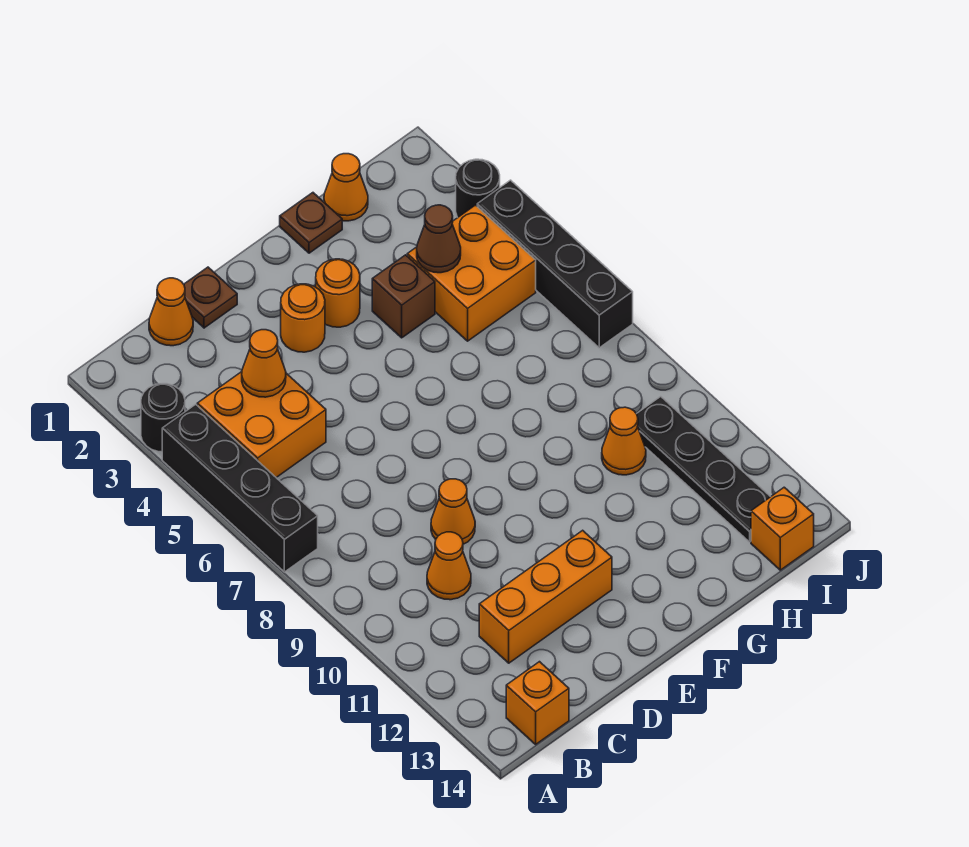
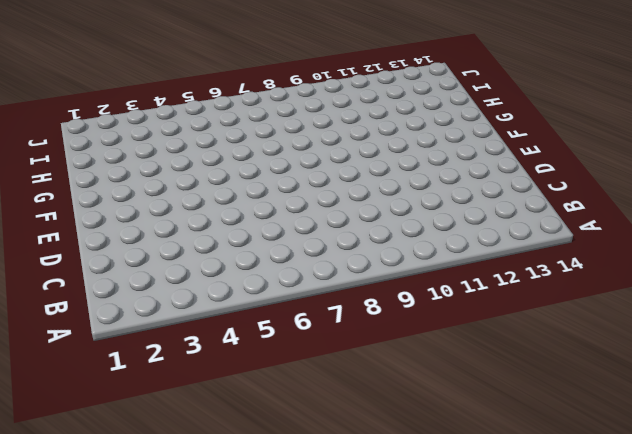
none -> black round brick A3 level 1
none -> black brick A4:A7 level 1
none -> orange brick B4:C5 level 1

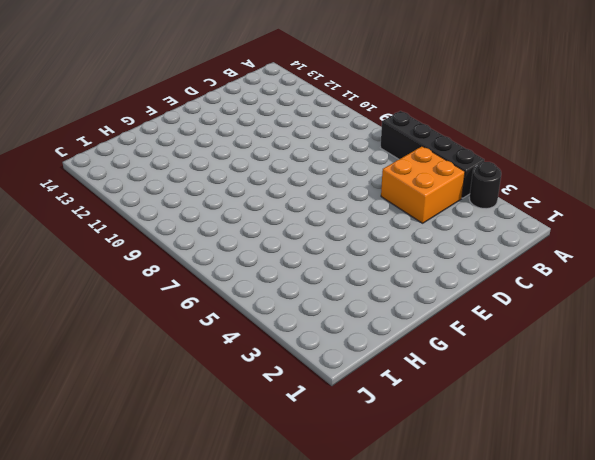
none -> orange brick B14 level 1
none -> orange cone C1 level 1
none -> orange cone C10 level 1

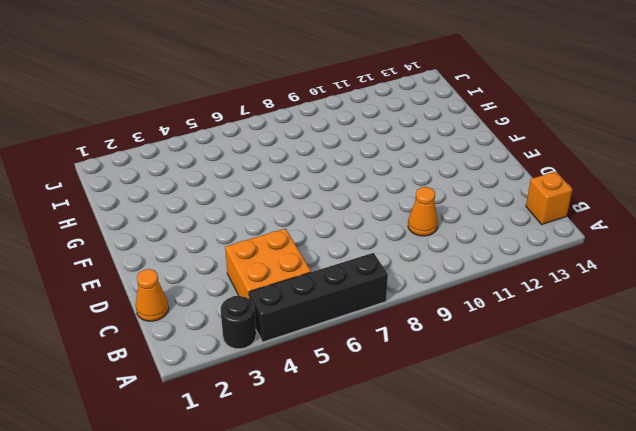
none -> orange brick C12:E12 level 1
none -> brown plate D1 level 1
none -> orange cone D9 level 1

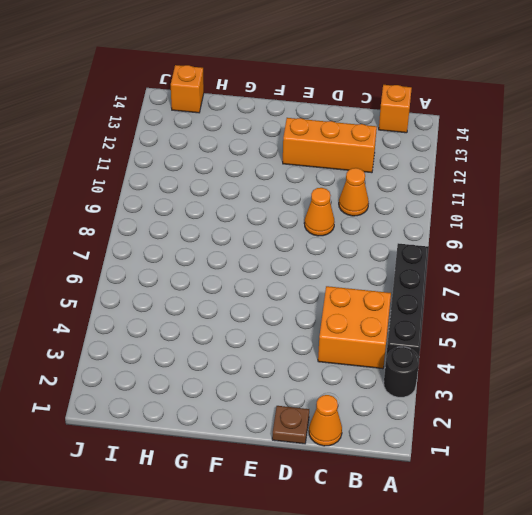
none -> orange round brick E3 level 1
none -> orange round brick F3 level 1
none -> brown plate G1 level 1

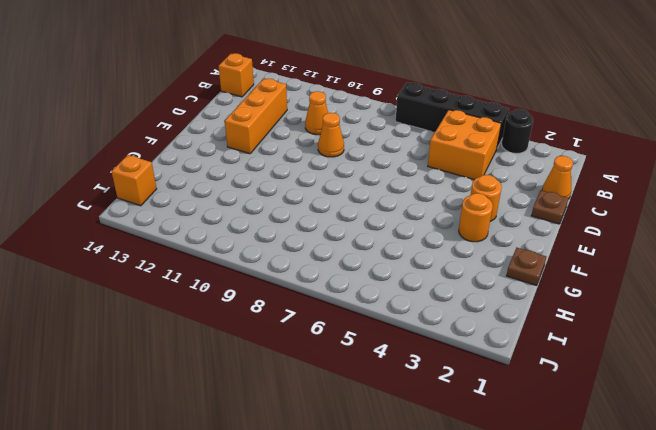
none -> brown brick G4 level 1
none -> orange cone H1 level 1
none -> orange brick H4:I5 level 1

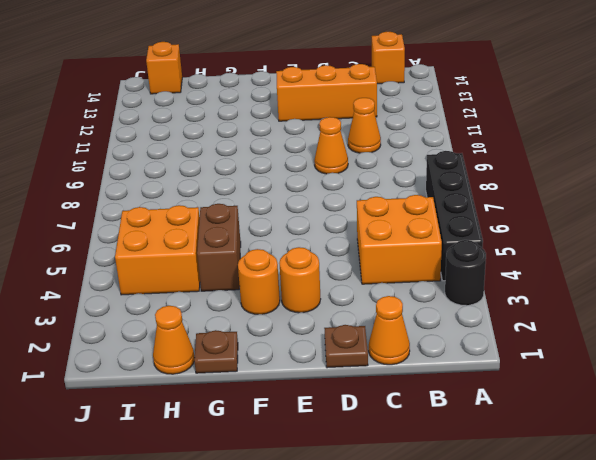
brown brick G4:G5 level 1 -> brown brick G4 level 1
none -> orange cone H10 level 1
none -> black plate I10:I13 level 1
none -> black round brick J3 level 1

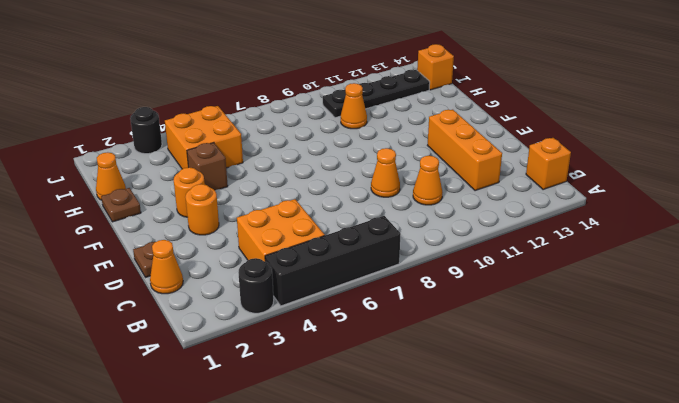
none -> black brick J4:J7 level 1
none -> orange cone C4 level 2
none -> brown cone H4 level 2

